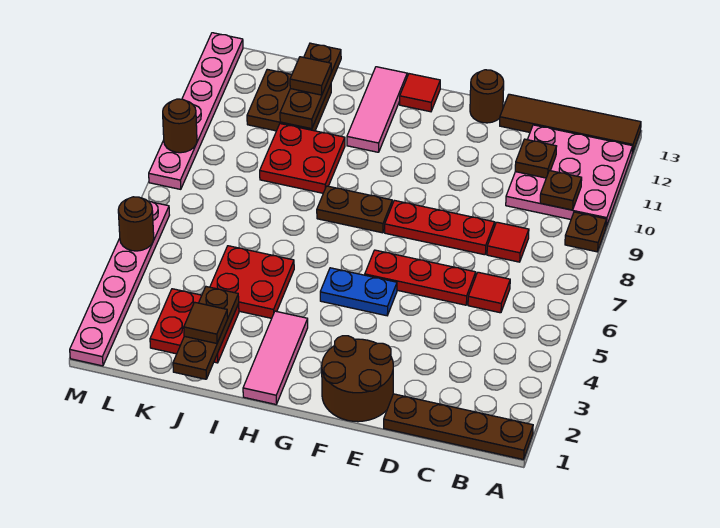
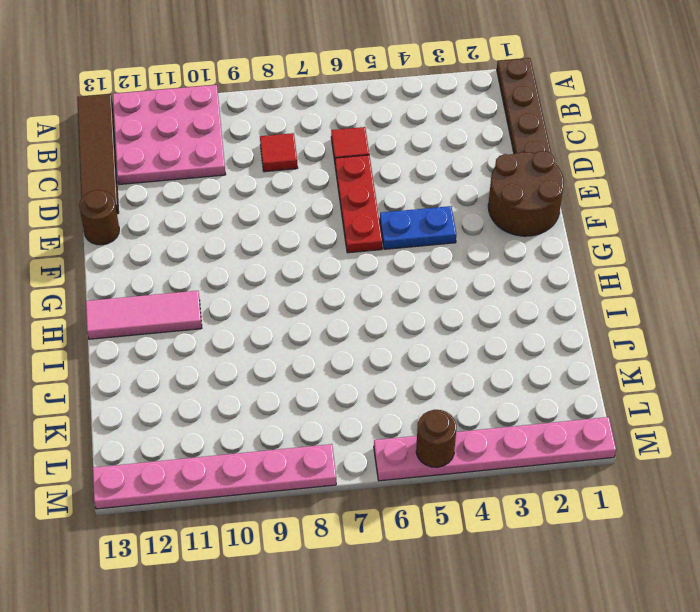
blue plate F4:F5 level 1 -> blue plate F5:G5 level 1
none -> brown plate A9 level 1
none -> red plate D8:F8 level 1
none -> brown plate G8:H8 level 1

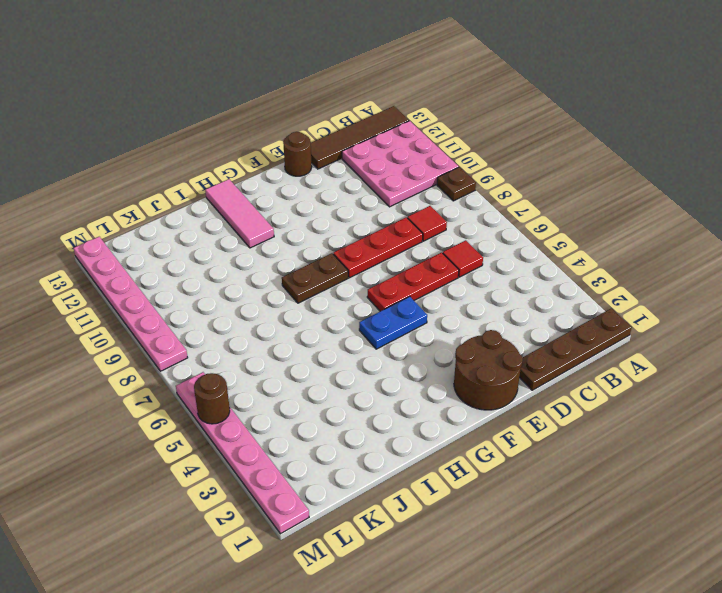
none -> red tile G13 level 1
none -> pink tile H1:H3 level 1
none -> red plate I4:J5 level 1

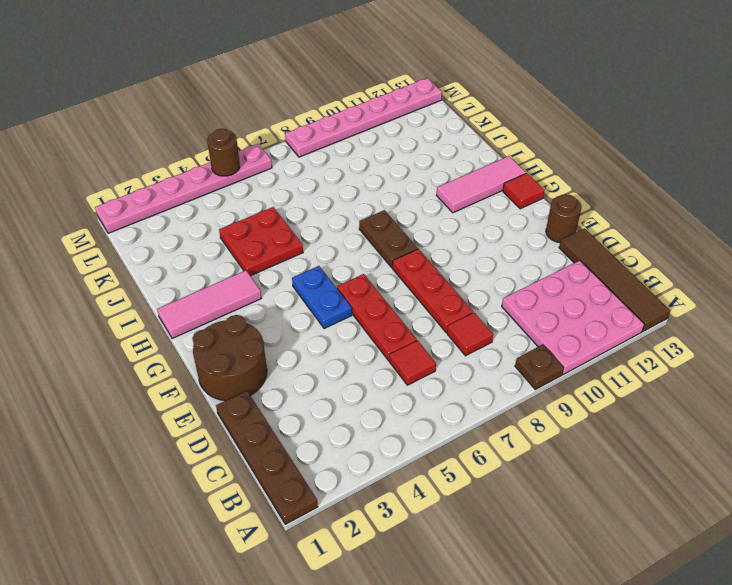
none -> red plate I9:J10 level 1
none -> red plate J2:K3 level 1
none -> brown plate J11:K12 level 1

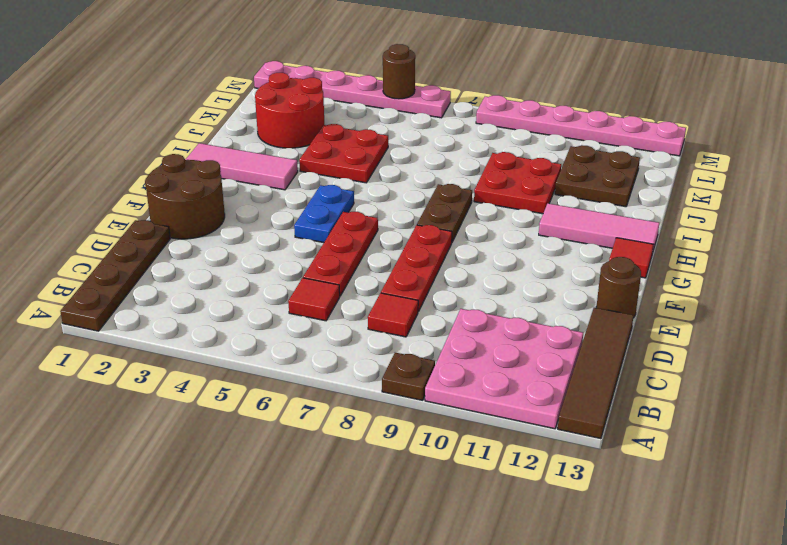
red round brick J2:K3 level 1 -> red plate J2:K3 level 1
none -> brown plate B10 level 2
none -> brown plate C11 level 2
none -> brown plate J1:J3 level 2

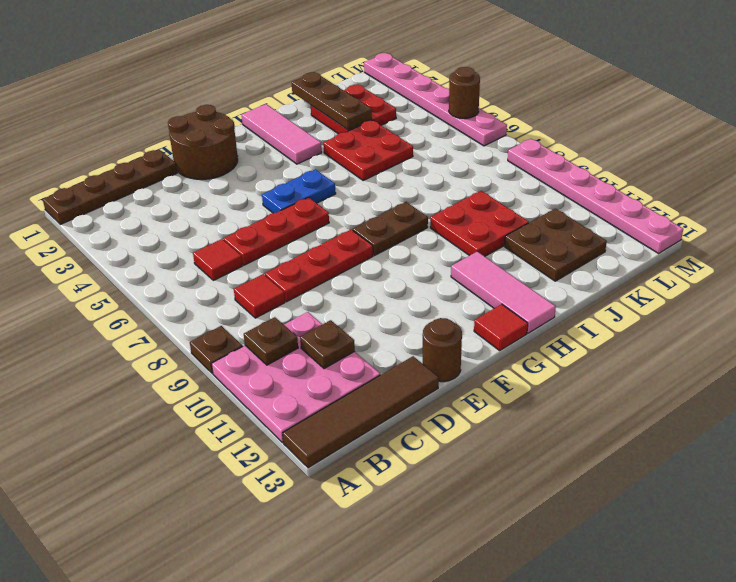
none -> brown plate J11:J13 level 2
none -> brown round brick M9 level 2
none -> brown tile J2 level 3

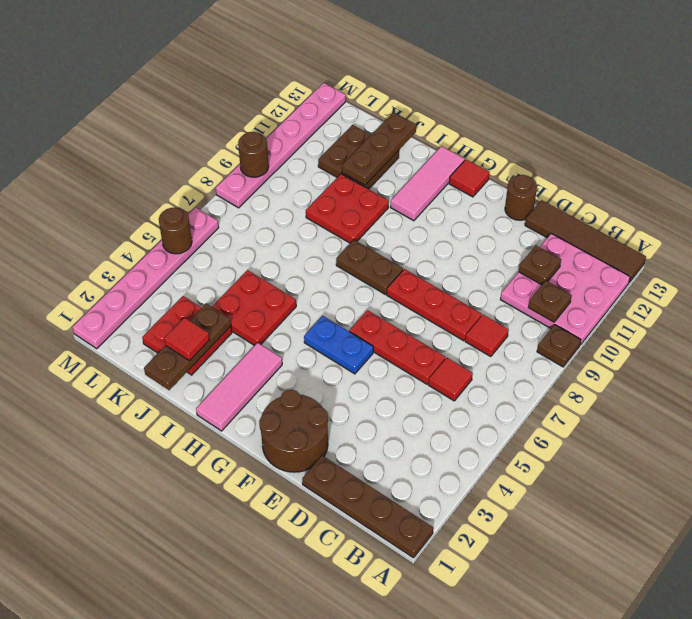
red tile J2 level 3 -> brown tile J2 level 3
none -> brown tile J12 level 3

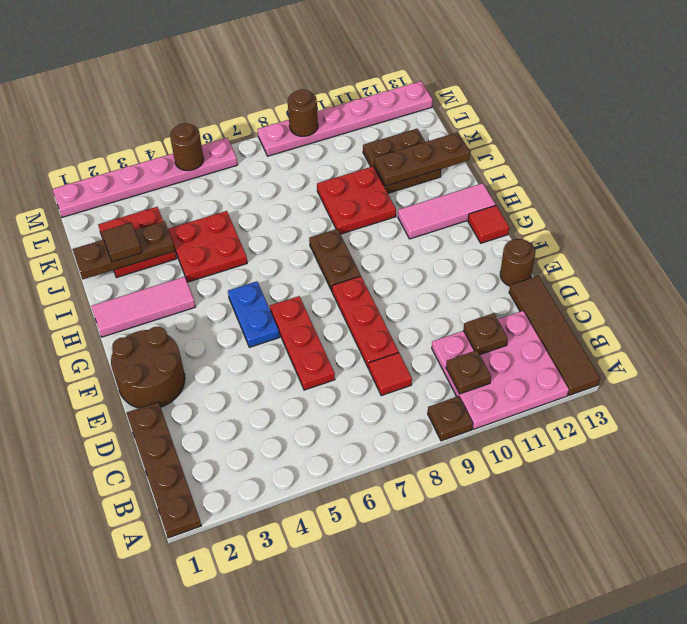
none -> red tile C6 level 1
none -> brown tile J12 level 3

